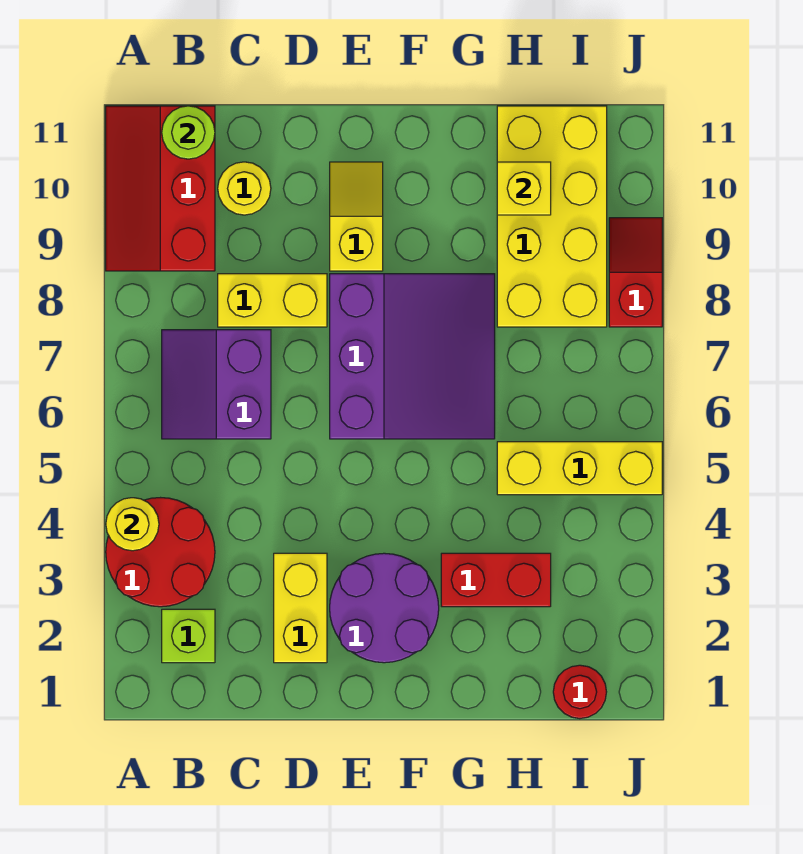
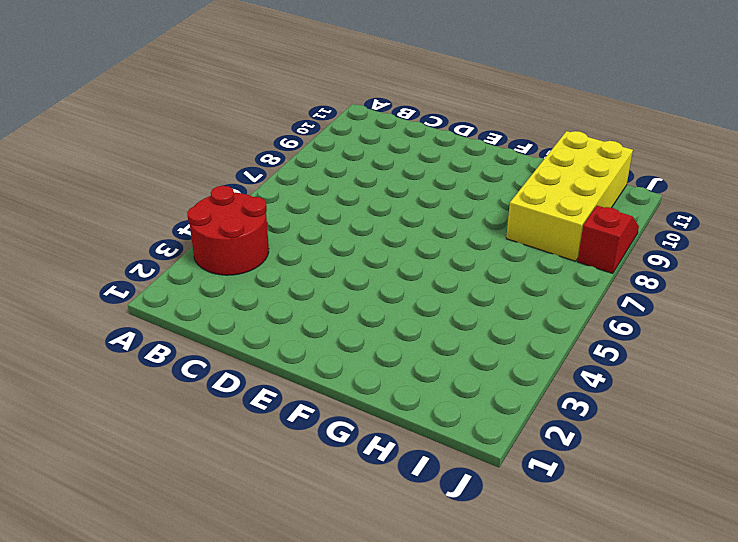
none -> red slope A9:B11 level 1 top B
none -> lime brick B2 level 1
none -> purple slope B6:C7 level 1 top C

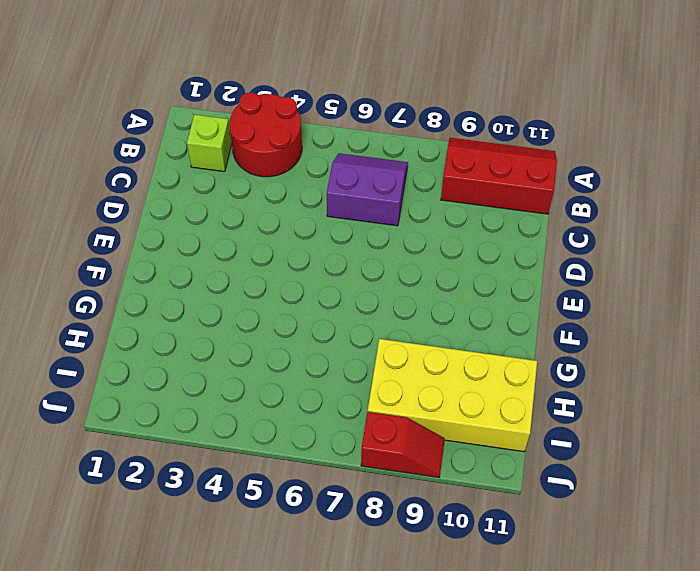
none -> yellow brick C8:D8 level 1
none -> yellow round brick C10 level 1
none -> yellow brick D2:D3 level 1

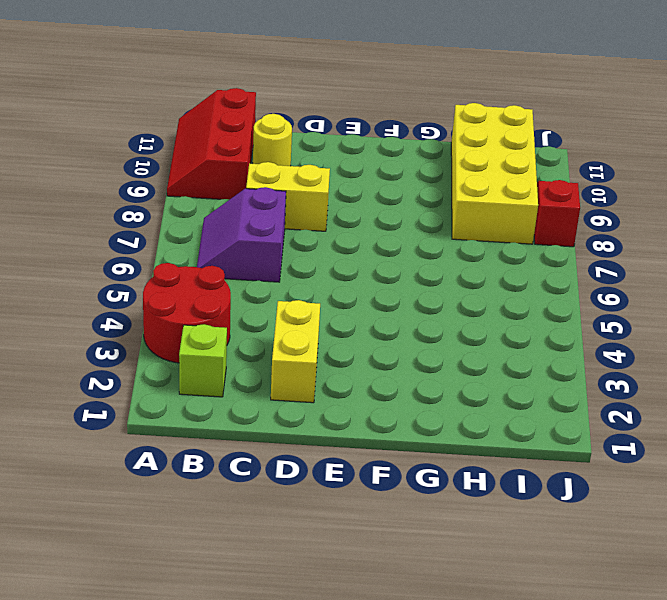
none -> purple round brick E2:F3 level 1
none -> purple slope E6:G8 level 1 top E
none -> yellow slope E9:E10 level 1 top 9

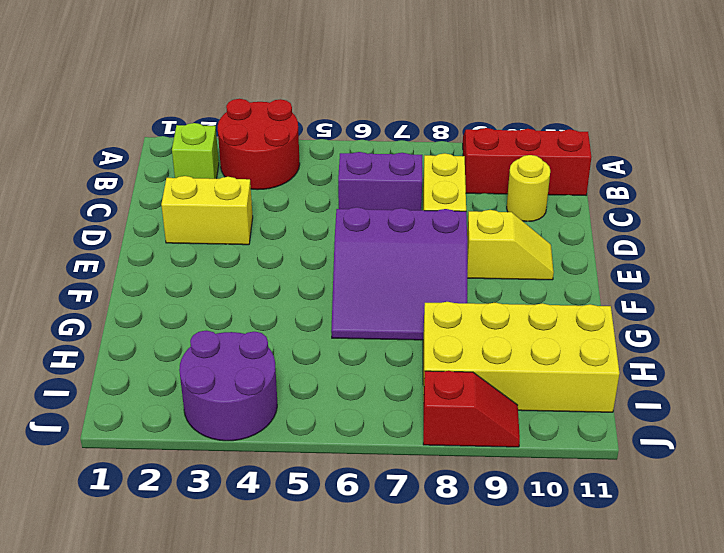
purple round brick I3:J4 level 1 -> purple round brick E2:F3 level 1
none -> red brick G3:H3 level 1
none -> yellow brick H5:J5 level 1
none -> red round brick I1 level 1

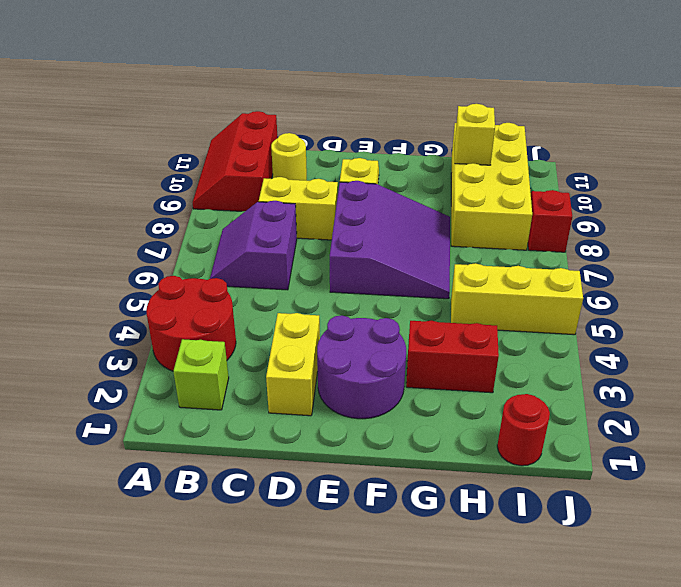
none -> yellow round brick A4 level 2
none -> lime round brick B11 level 2

